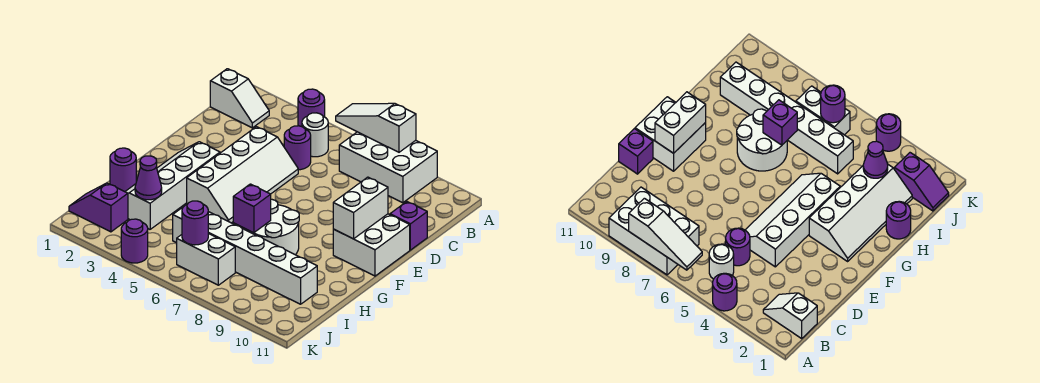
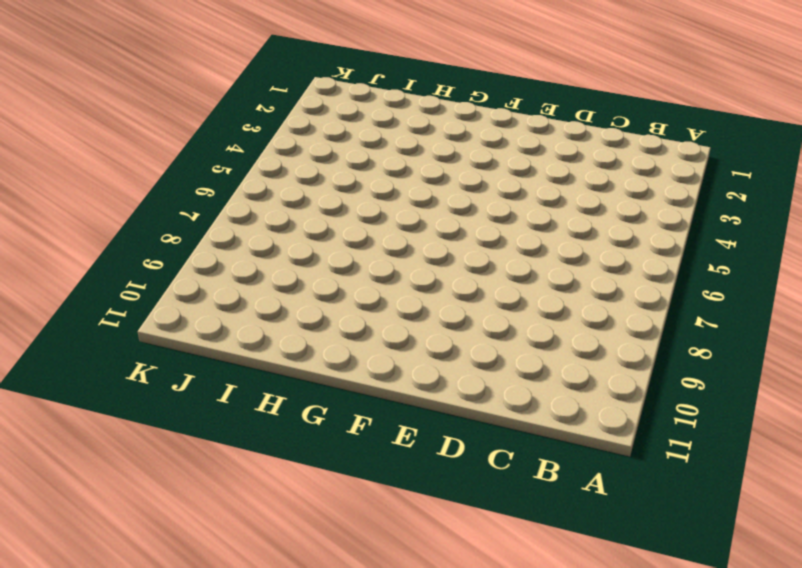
none -> purple round brick A4 level 1
none -> white brick A7:B9 level 1
none -> white slope B1:B2 level 1 top 1

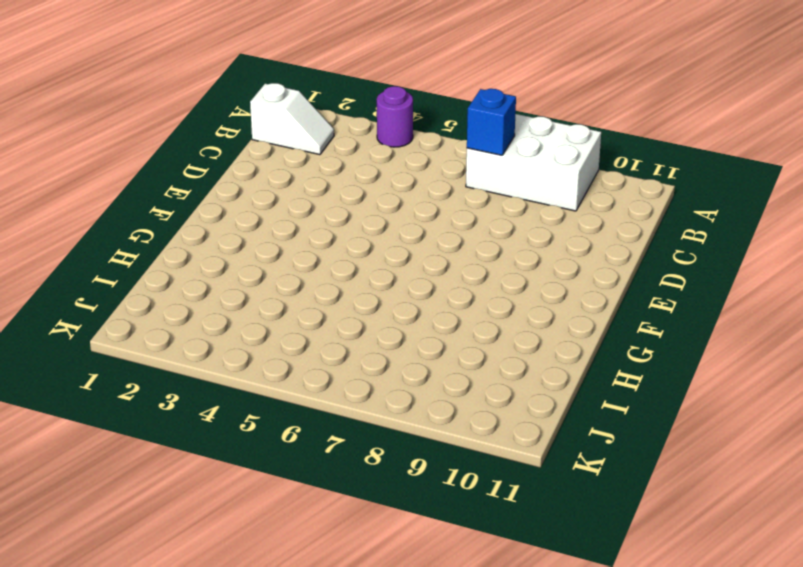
blue brick B7 level 2 -> none
none -> white round brick B5 level 1
none -> purple round brick C5 level 1
none -> white slope D4:G5 level 1 top 4

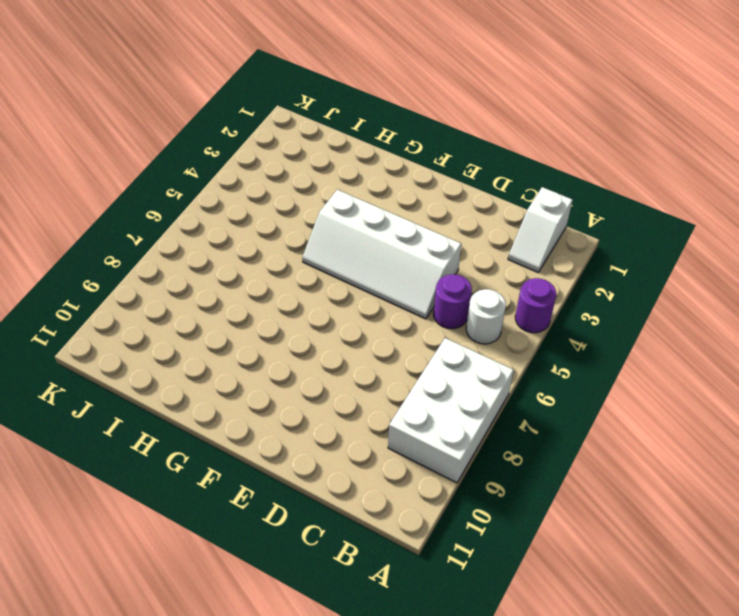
none -> purple brick D11 level 1
none -> white brick E10:F11 level 1
none -> white slope F2:I3 level 1 top 3

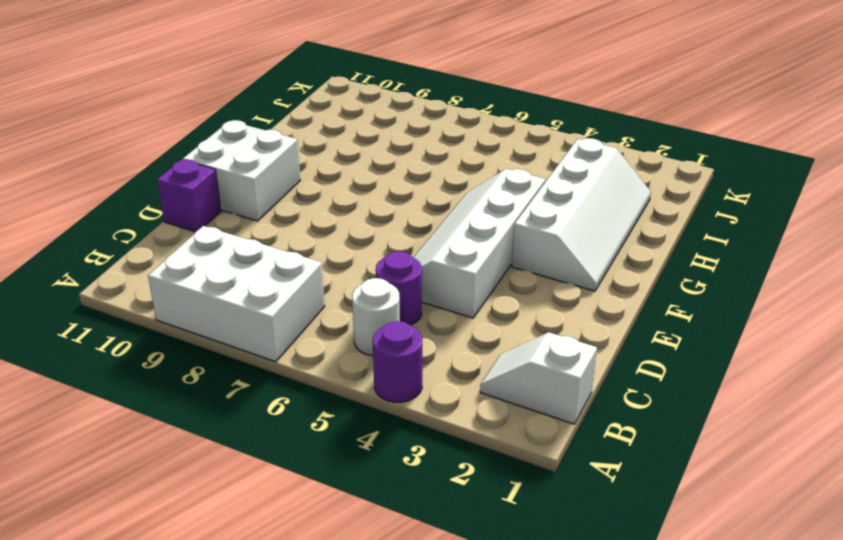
none -> white round brick G7:H8 level 1
none -> purple round brick H1 level 1
none -> white brick I5:I10 level 1

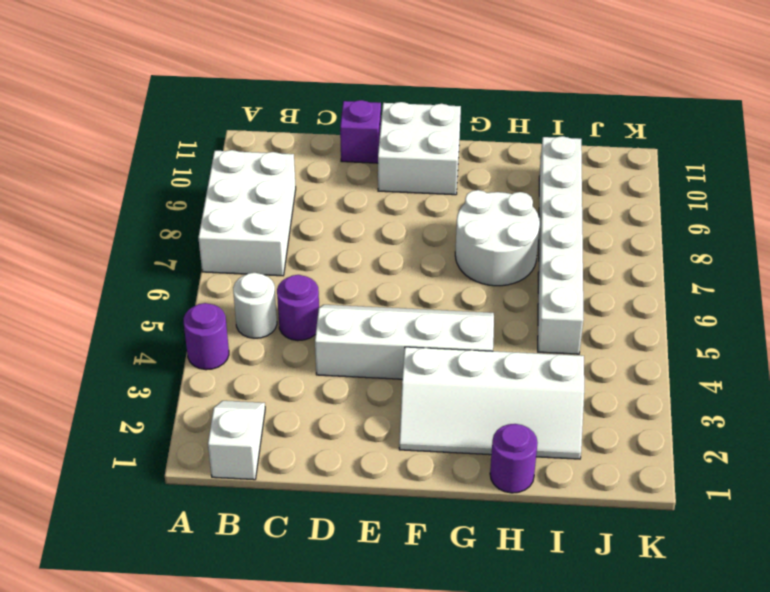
none -> purple slope J1:J2 level 1 top 2
none -> white brick J6:J7 level 1
none -> purple round brick K4 level 1

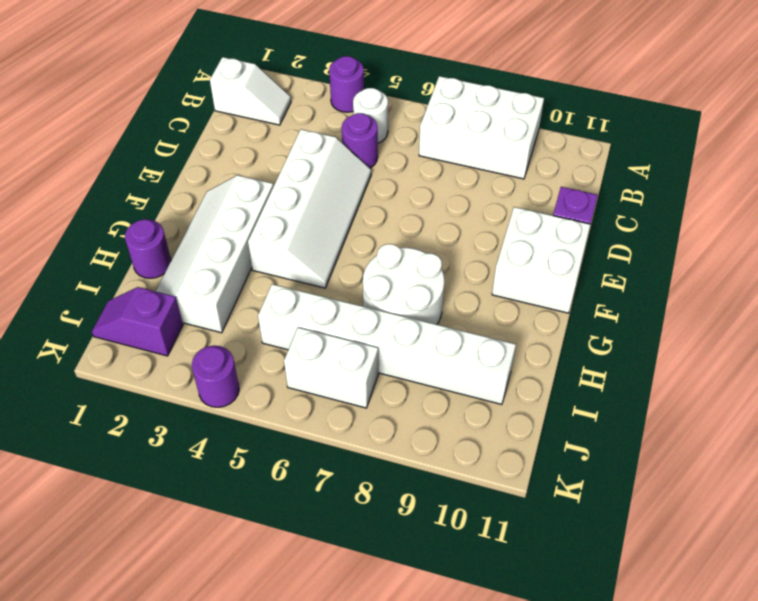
none -> white slope A6:A8 level 2 top 8
none -> white brick E10:F10 level 2
none -> purple brick H7 level 2

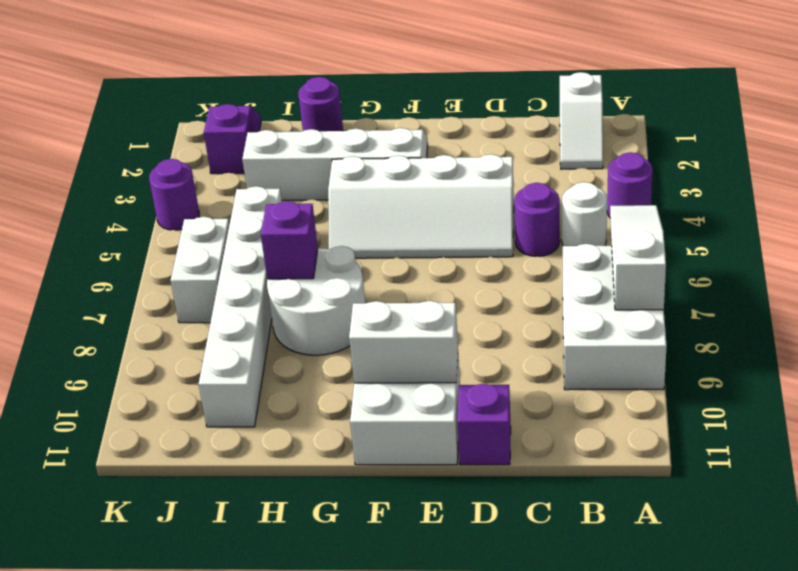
none -> purple cone I3 level 2
none -> purple round brick J6 level 2

